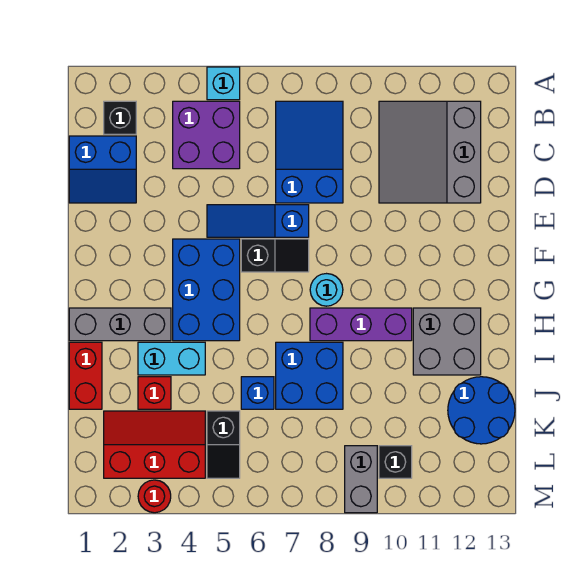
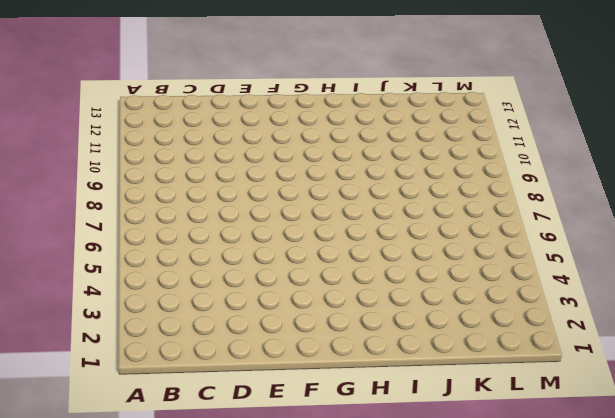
none -> cyan brick A5 level 1
none -> black brick B2 level 1
none -> purple brick B4:C5 level 1

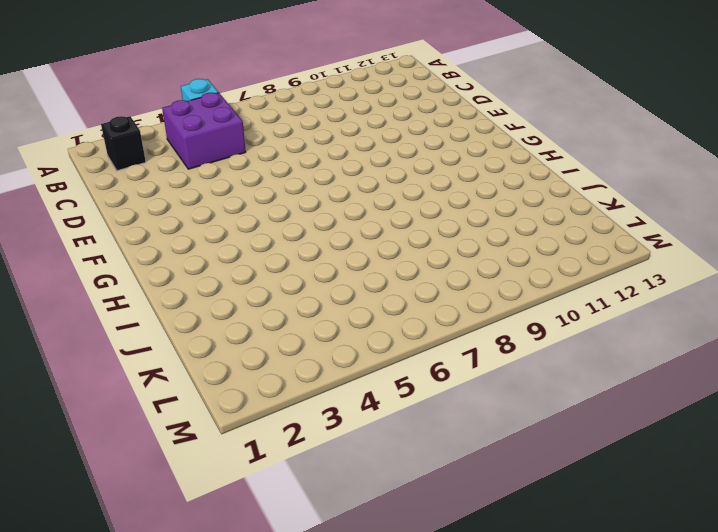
none -> blue slope B7:D8 level 1 top D
none -> grey slope B10:D12 level 1 top 12
none -> blue slope C1:D2 level 1 top C

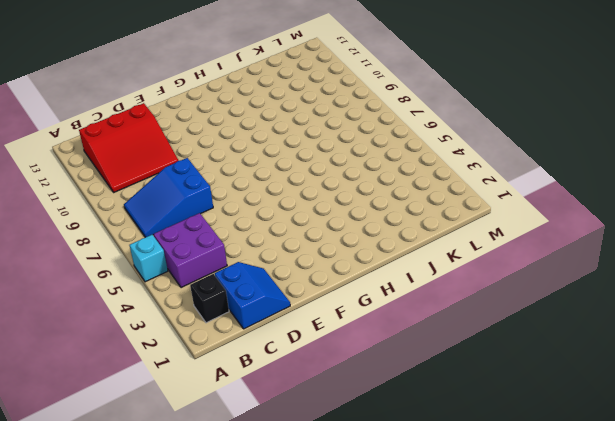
red slope B10:D12 level 1 top 12 -> grey slope B10:D12 level 1 top 12
none -> blue slope E5:E7 level 1 top 7
none -> blue brick F4:H5 level 1
none -> black slope F6:F7 level 1 top 6

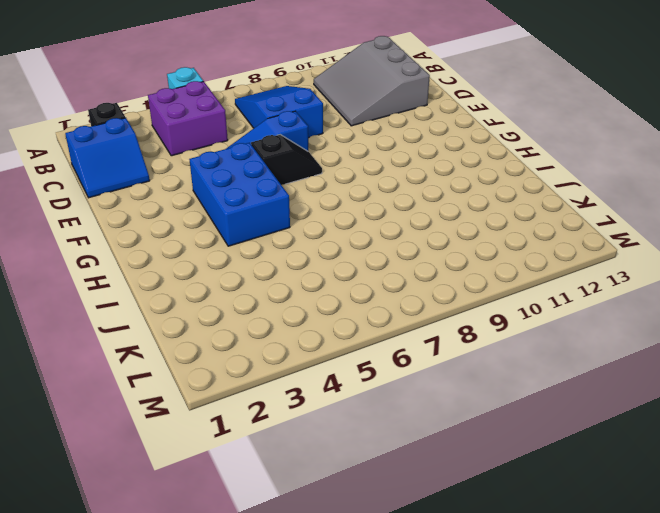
none -> cyan round brick G8 level 1
none -> grey brick H1:H3 level 1
none -> purple brick H8:H10 level 1

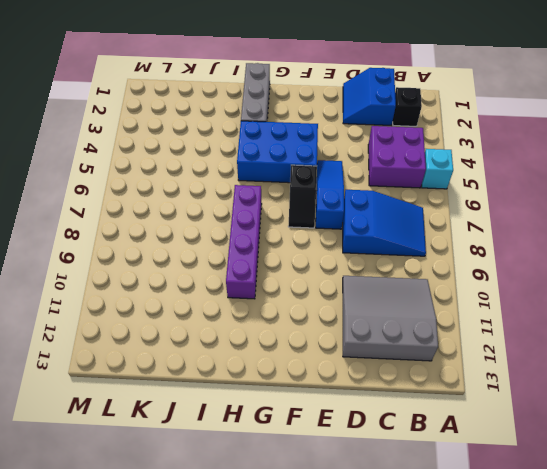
purple brick H7:H10 level 1 -> purple brick H8:H10 level 1
none -> cyan round brick G8 level 1
none -> grey brick H11:I12 level 1
none -> red brick I1:J1 level 1

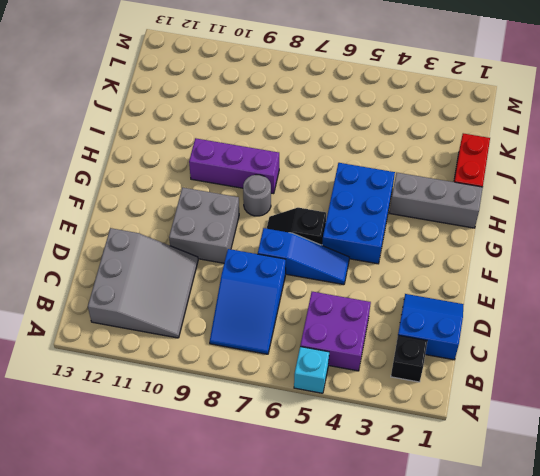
grey brick E9:F10 level 1 -> grey brick H11:I12 level 1
grey round brick G8 level 1 -> cyan round brick G8 level 1
none -> cyan brick I3:I4 level 1
none -> blue brick I7:J8 level 1
none -> red brick J3 level 1

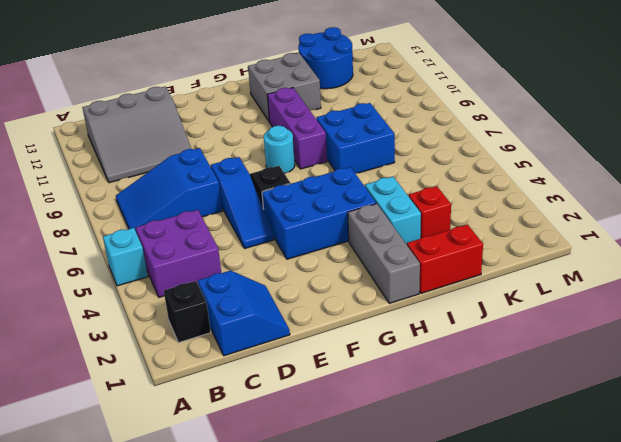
none -> blue brick J6 level 1
none -> red slope K2:L4 level 1 top L
none -> black slope K5:L5 level 1 top K

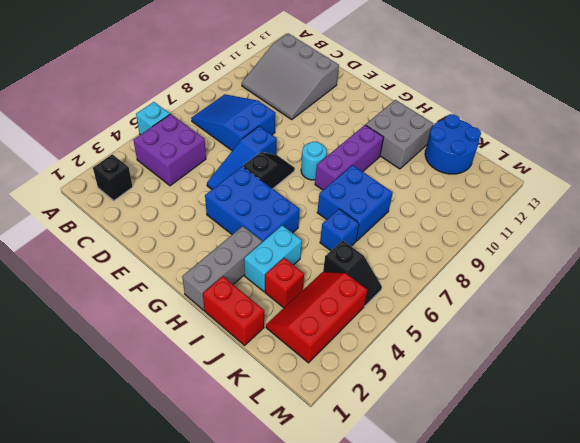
none -> blue slope C1:D2 level 1 top C
none -> grey brick L9:M9 level 1
none -> black brick L10 level 1

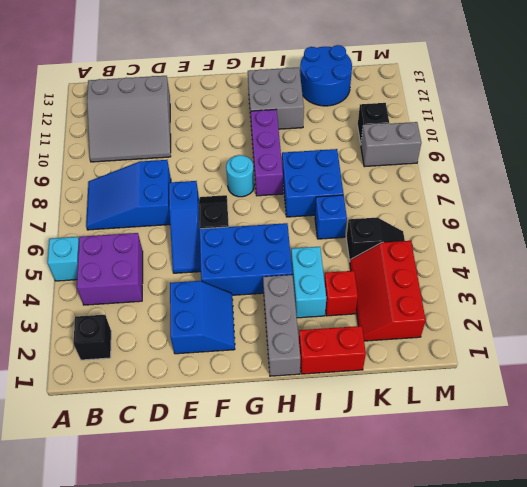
blue slope E2:F3 level 1 top E -> blue slope C1:D2 level 1 top C
none -> red round brick M3 level 1

